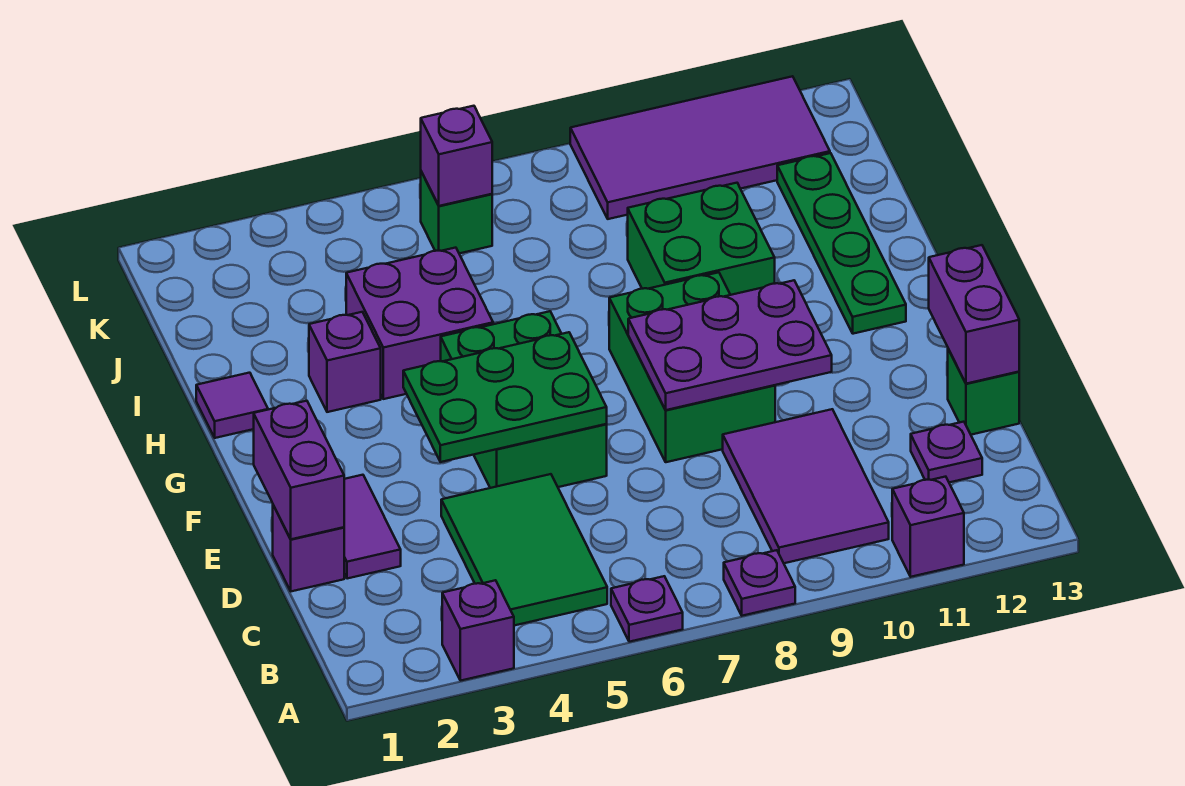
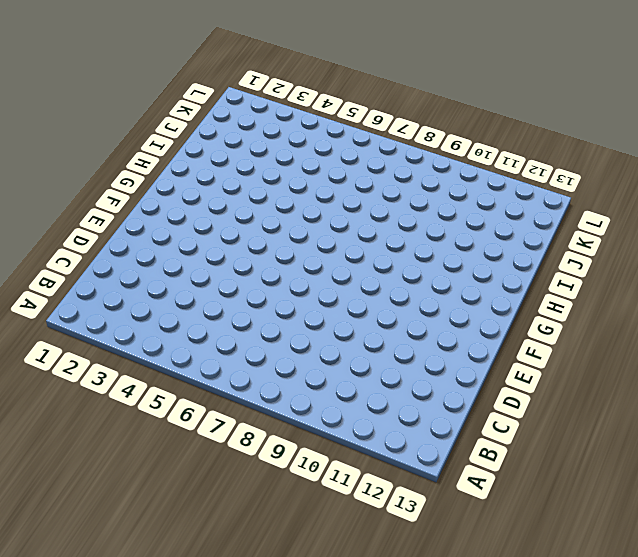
none -> purple brick A3 level 1
none -> purple plate A6 level 1
none -> purple plate A8 level 1

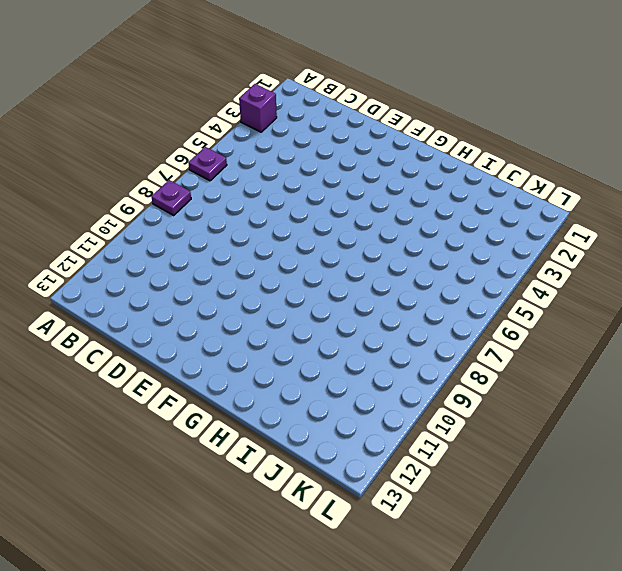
none -> purple brick A11 level 1
none -> green tile B4:D5 level 1
none -> purple tile B9:D10 level 1

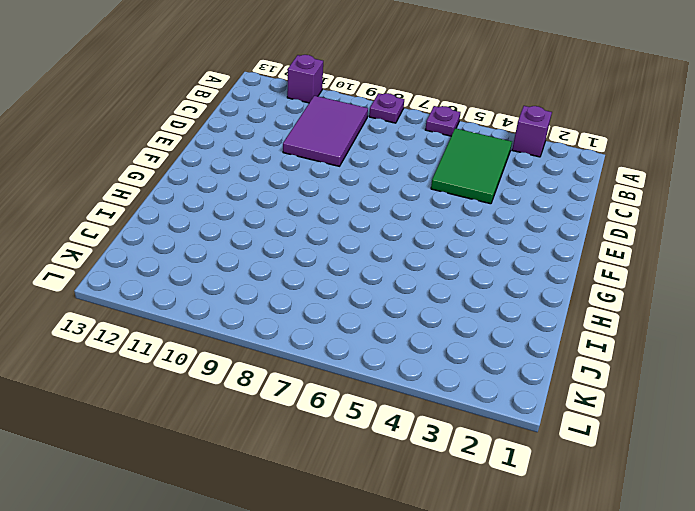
none -> purple plate C12 level 1
none -> purple brick D1 level 1
none -> purple tile D2:E2 level 1

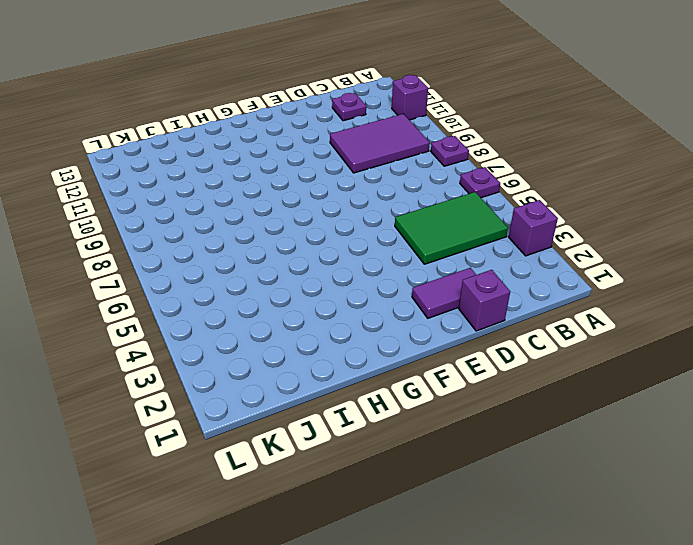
none -> green brick D13 level 1
none -> green brick E5:G6 level 1
none -> green brick E8:G9 level 1

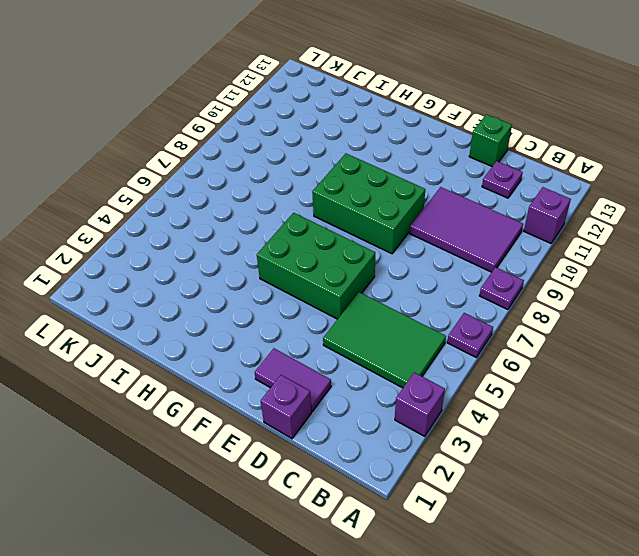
none -> green plate G12:J12 level 1
none -> purple tile H1 level 1
none -> purple brick H3 level 1

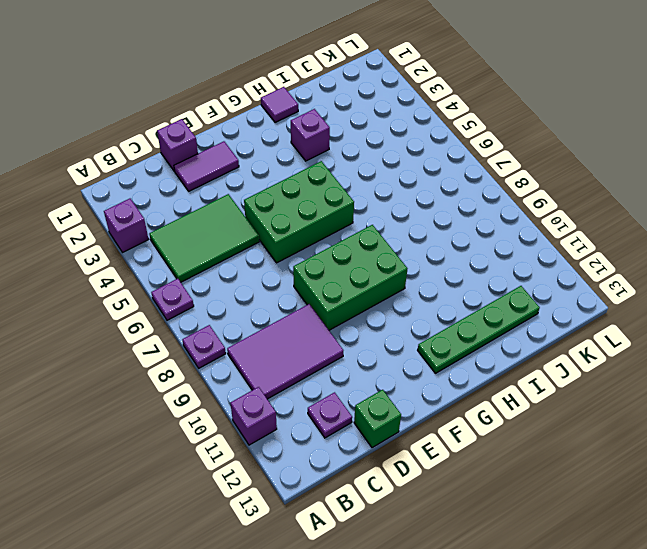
none -> purple brick H4:I5 level 1
none -> green brick H9:I10 level 1
none -> green brick K6 level 1

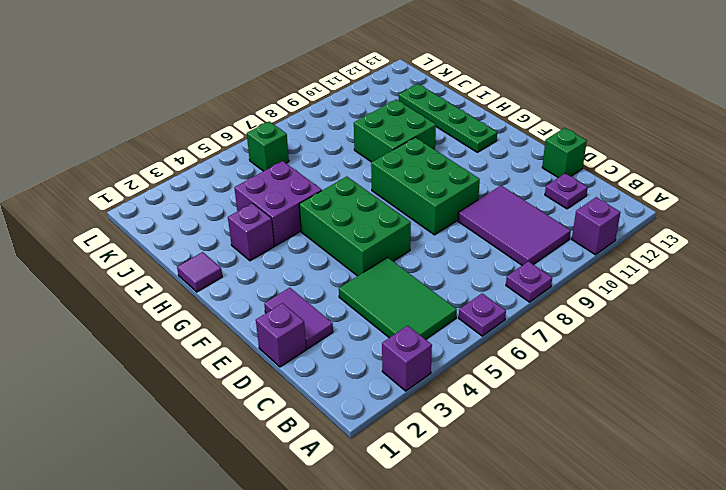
none -> purple tile K9:L12 level 1
none -> purple brick D1:E1 level 2
none -> purple brick D13:E13 level 2

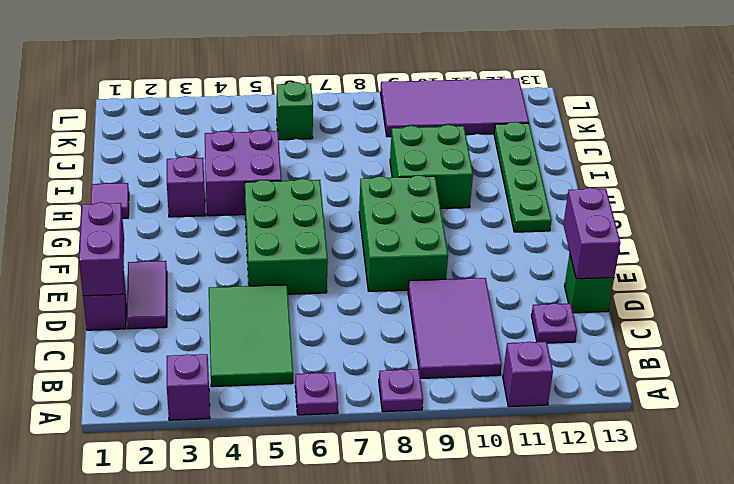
none -> green plate E4:F6 level 2
none -> purple plate E8:F10 level 2
none -> purple brick K6 level 2

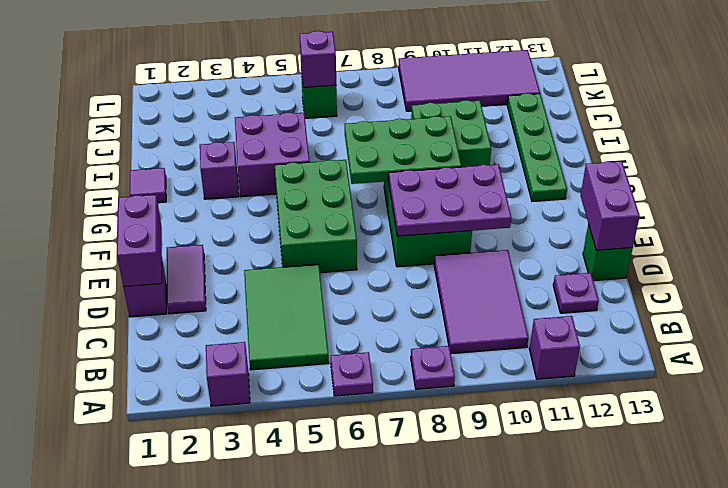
green plate G7:H9 level 2 -> green plate E4:F6 level 2

